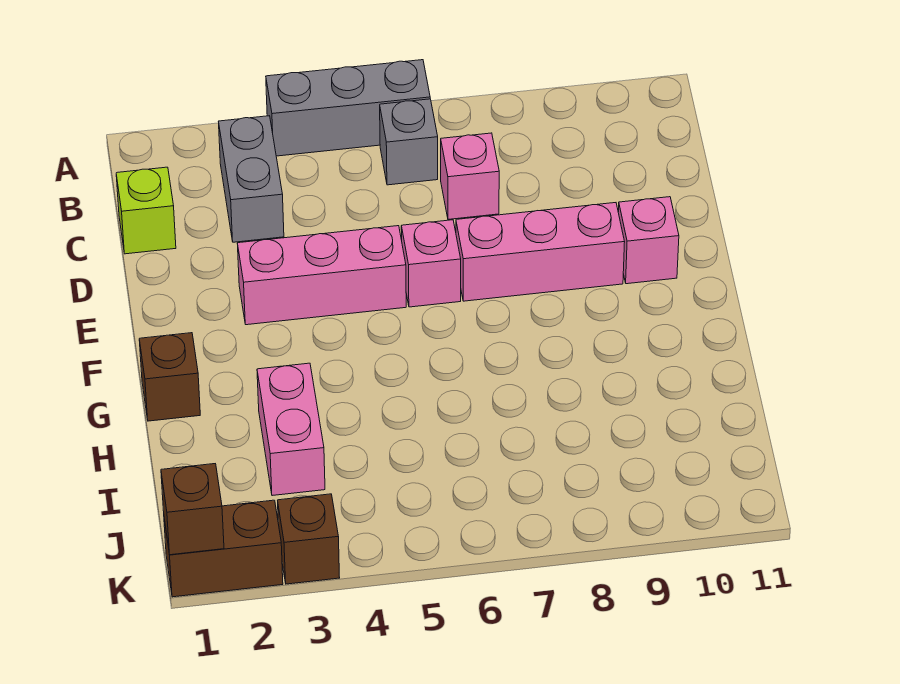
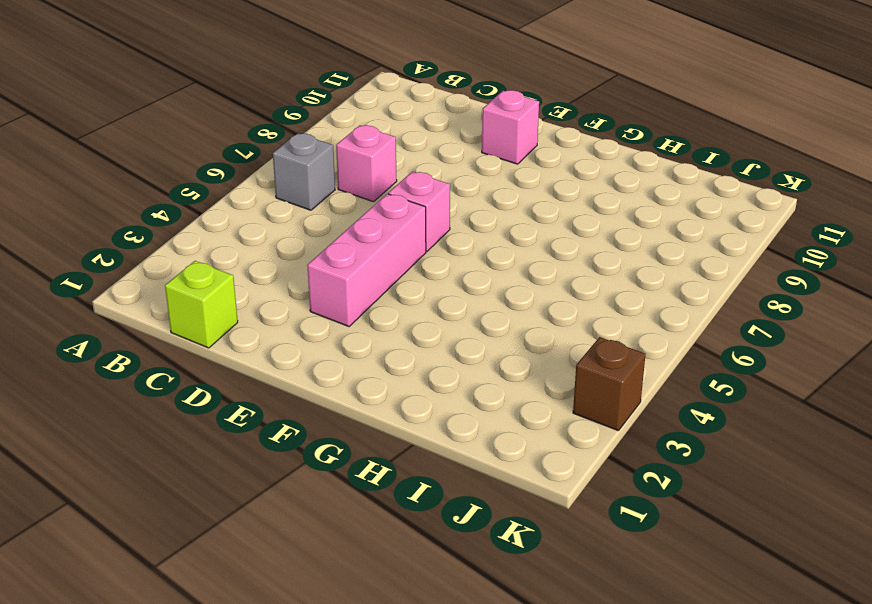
none -> grey brick A4:A6 level 1
none -> grey brick B3:C3 level 1
none -> pink brick E7:E9 level 1

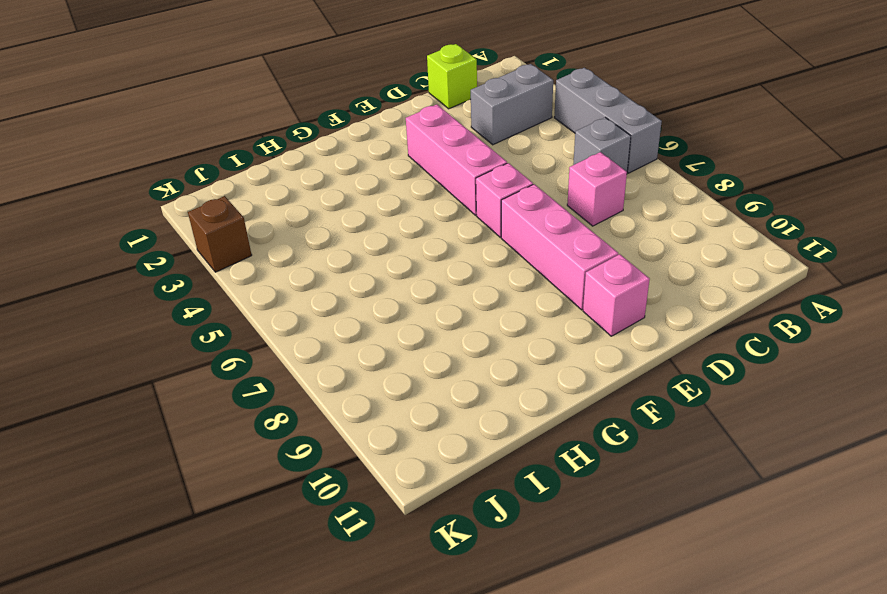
none -> brown brick G1 level 1
none -> pink brick H3:I3 level 1
none -> brown brick K1:K2 level 1

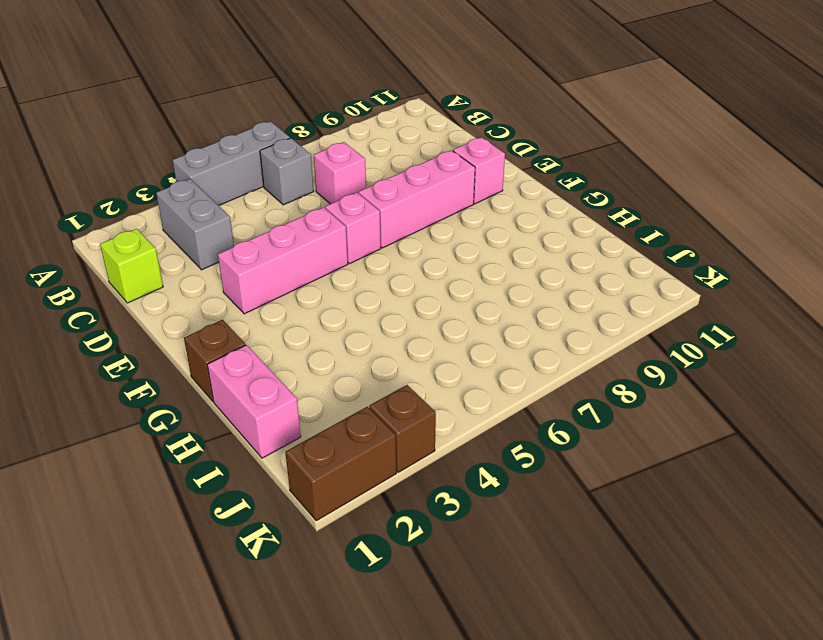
pink brick H1:I1 level 1 -> pink brick H3:I3 level 1
none -> brown brick K1 level 2

